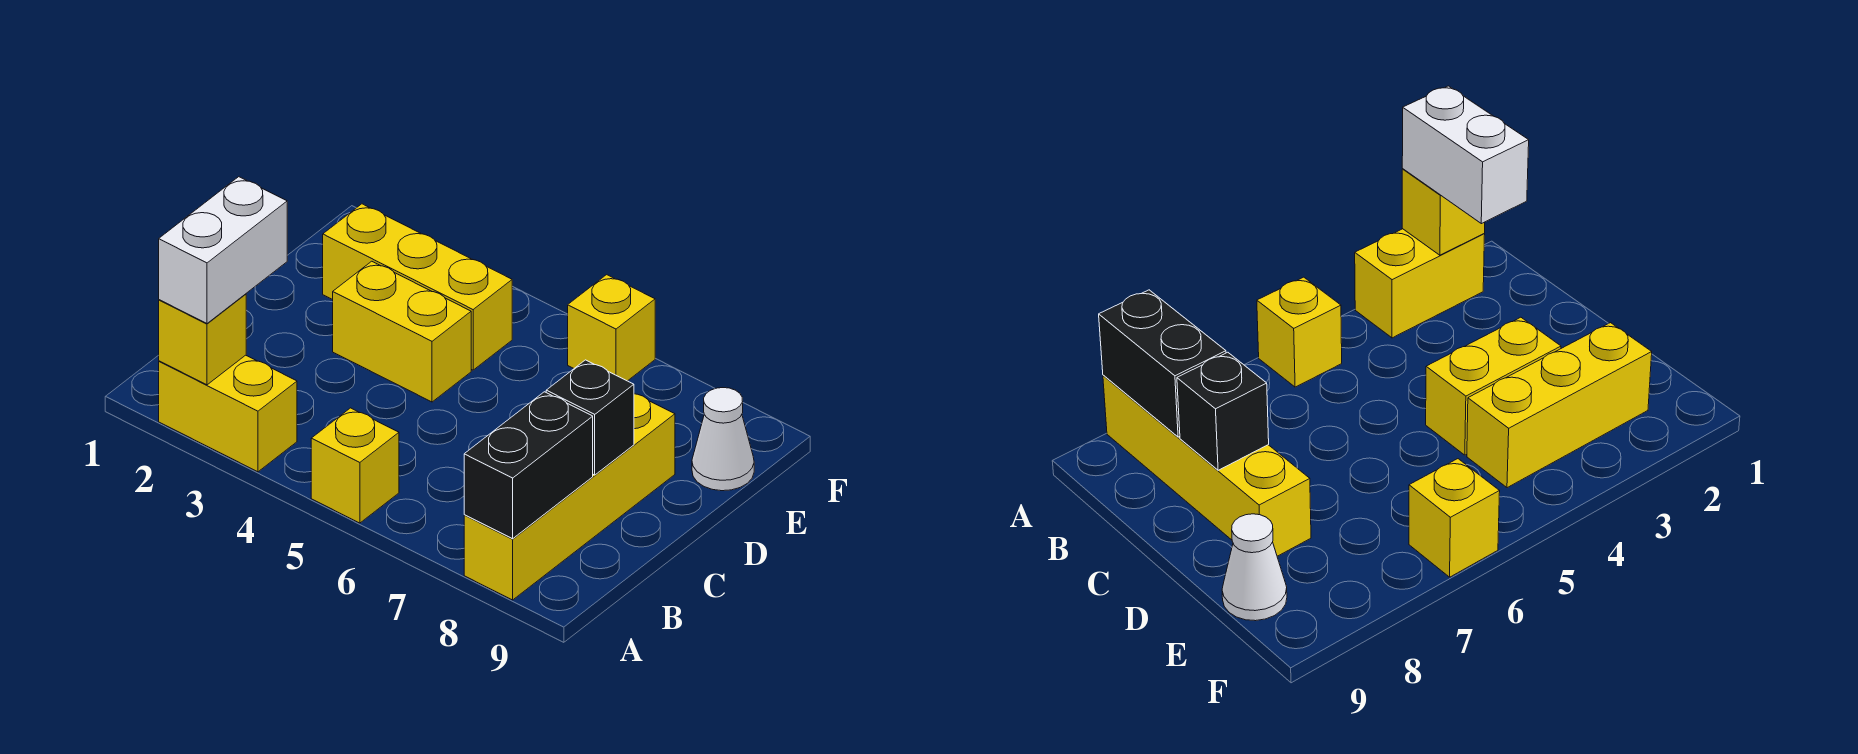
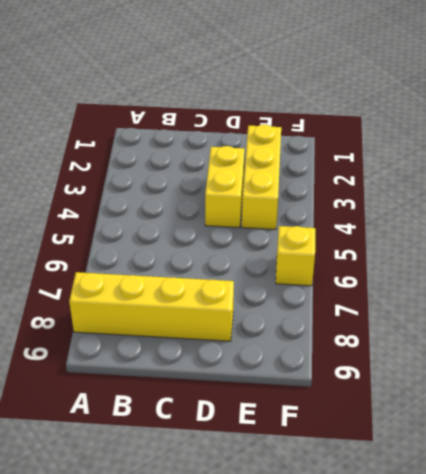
none -> yellow brick A2:A3 level 1
none -> yellow brick A5 level 1

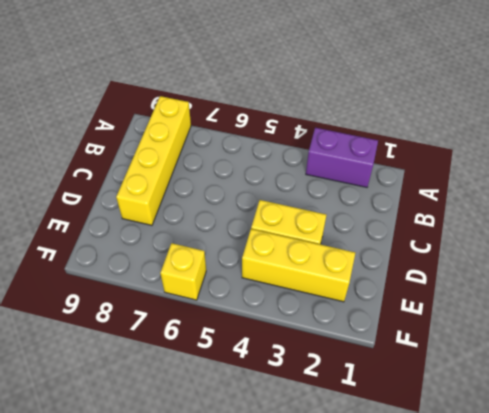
purple brick A2:A3 level 1 -> yellow brick A2:A3 level 1
none -> yellow brick A5 level 1
none -> white cone E9 level 1

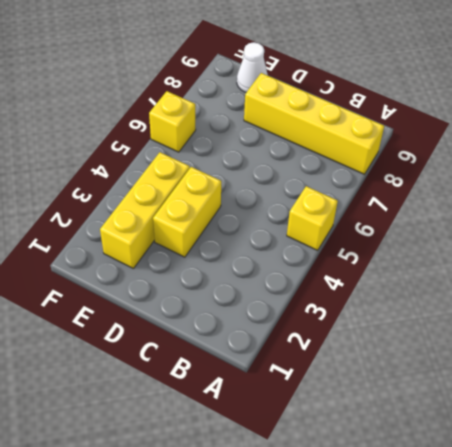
none -> yellow brick A2:A3 level 1
none -> yellow brick A2 level 2

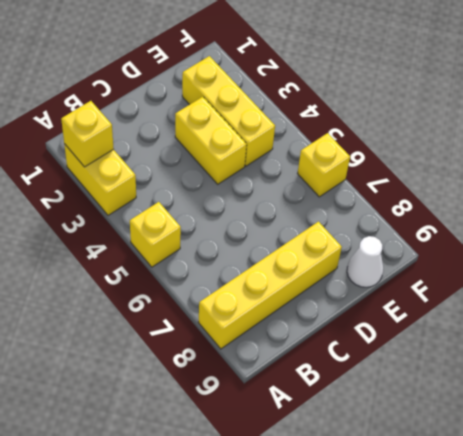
none -> black brick A8:B8 level 2
none -> black brick C8 level 2

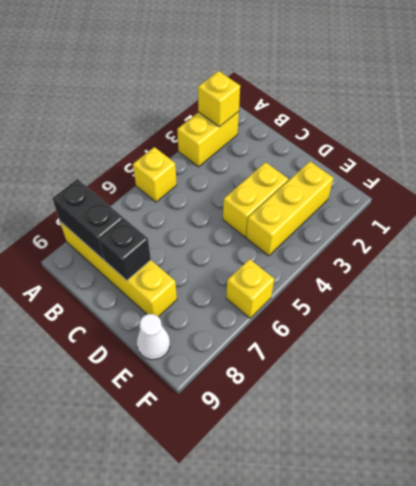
none -> white brick A2:B2 level 3

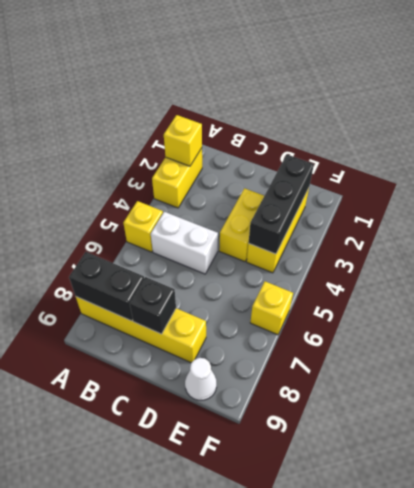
white brick B5:C5 level 1 -> white brick A2:B2 level 3
black brick E2:E4 level 2 -> none

